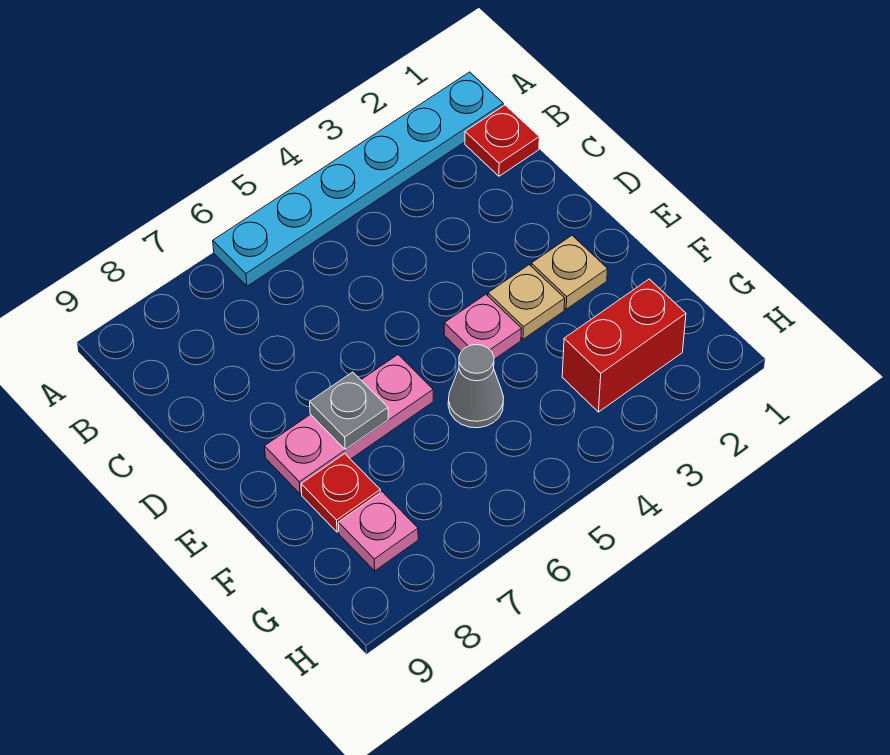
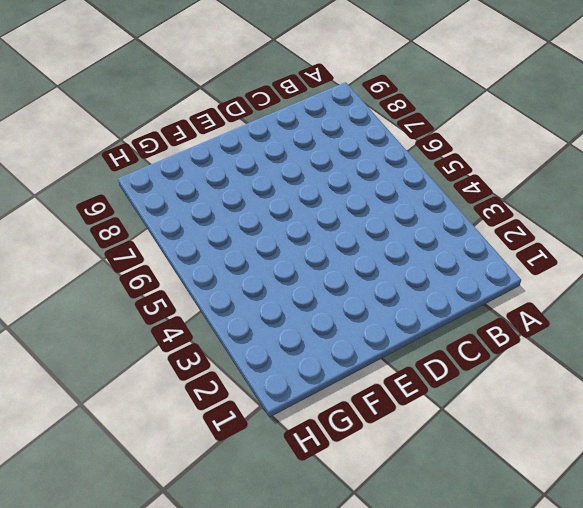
none -> cyan plate A1:A6 level 1
none -> red plate B1 level 1

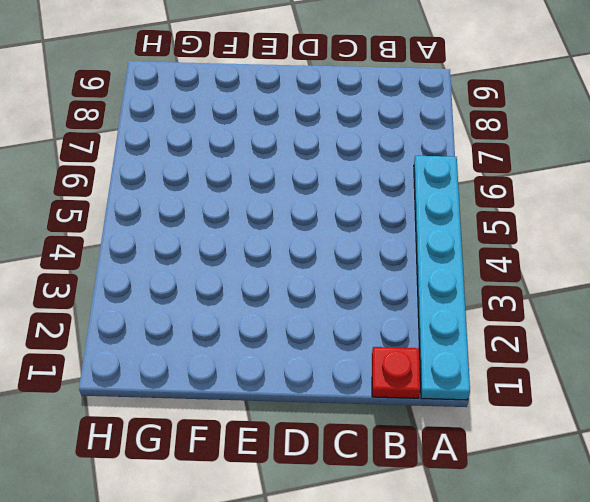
none -> tan plate E2 level 1
none -> tan plate E3 level 1

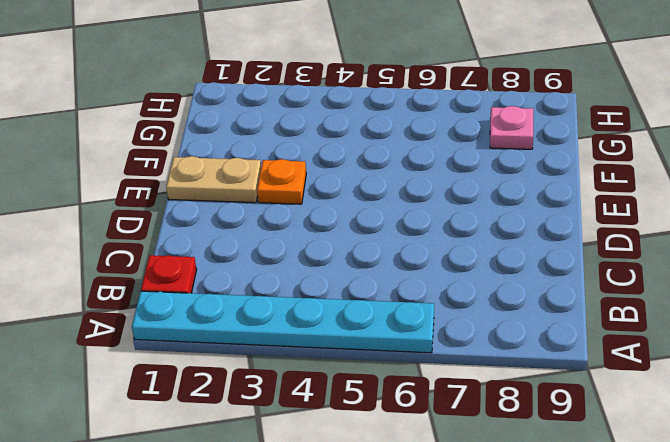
tan plate E1:E2 level 1 -> tan plate E2 level 1
orange plate E3 level 1 -> tan plate E3 level 1
none -> pink plate E4 level 1
none -> pink plate E6:E8 level 1

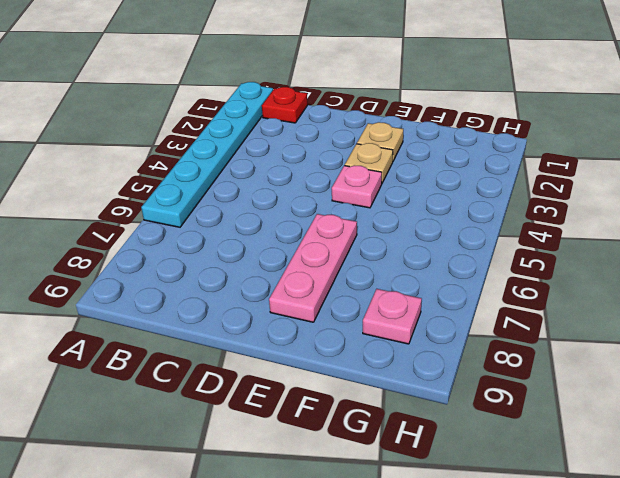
none -> grey cone F5 level 1
none -> red plate F8 level 1

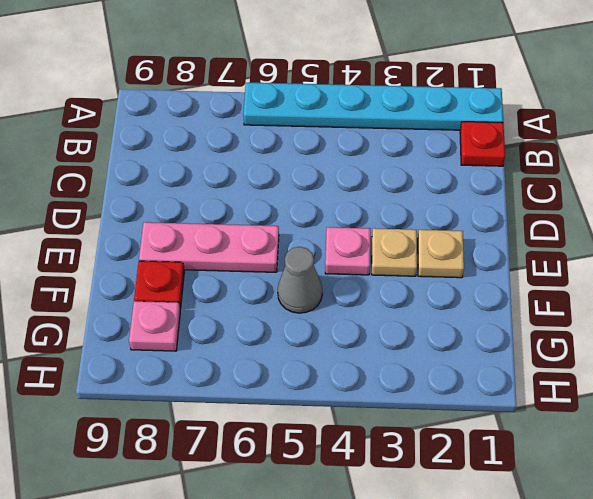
none -> red brick G2:G3 level 1
none -> grey plate E7 level 2

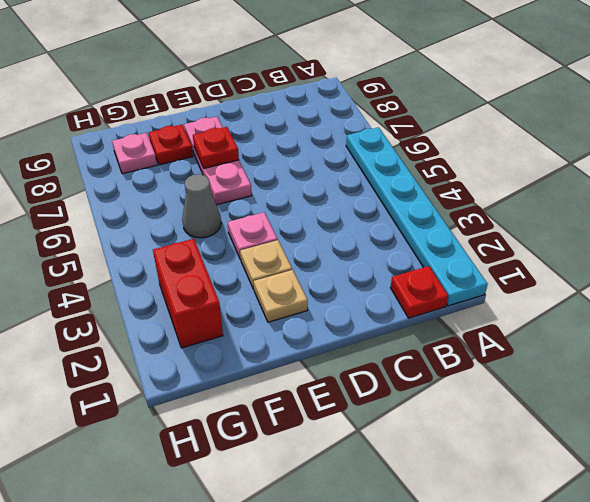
red plate E7 level 2 -> grey plate E7 level 2

